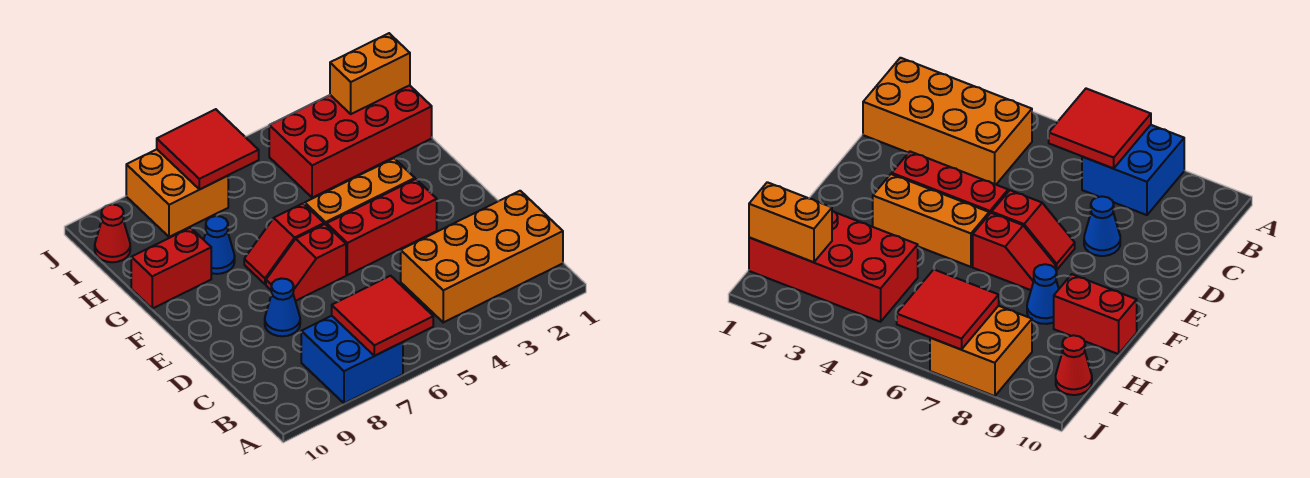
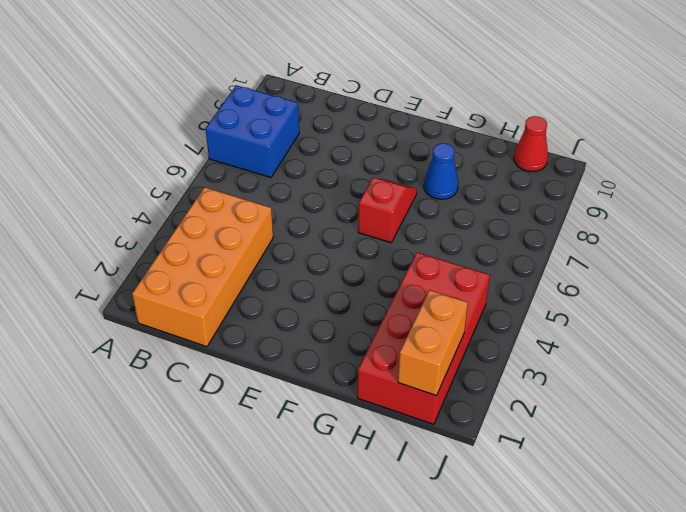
none -> blue cone D8 level 1
none -> red brick E3:E5 level 1
none -> red slope E6:E7 level 1 top 6

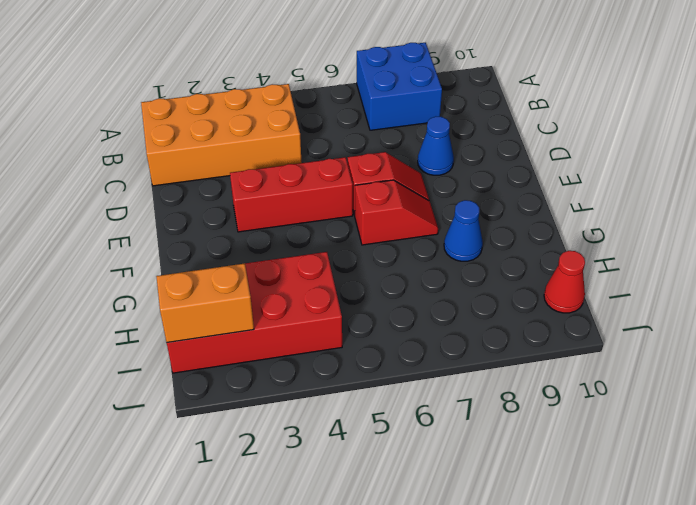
none -> orange brick F3:F5 level 1
none -> red brick G9:G10 level 1
none -> orange brick I7:J8 level 1

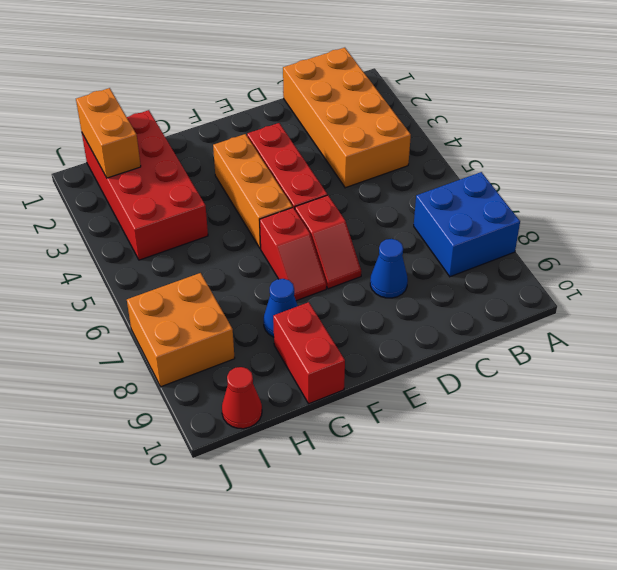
none -> red tile A6:B7 level 2
none -> red tile I6:J7 level 2

